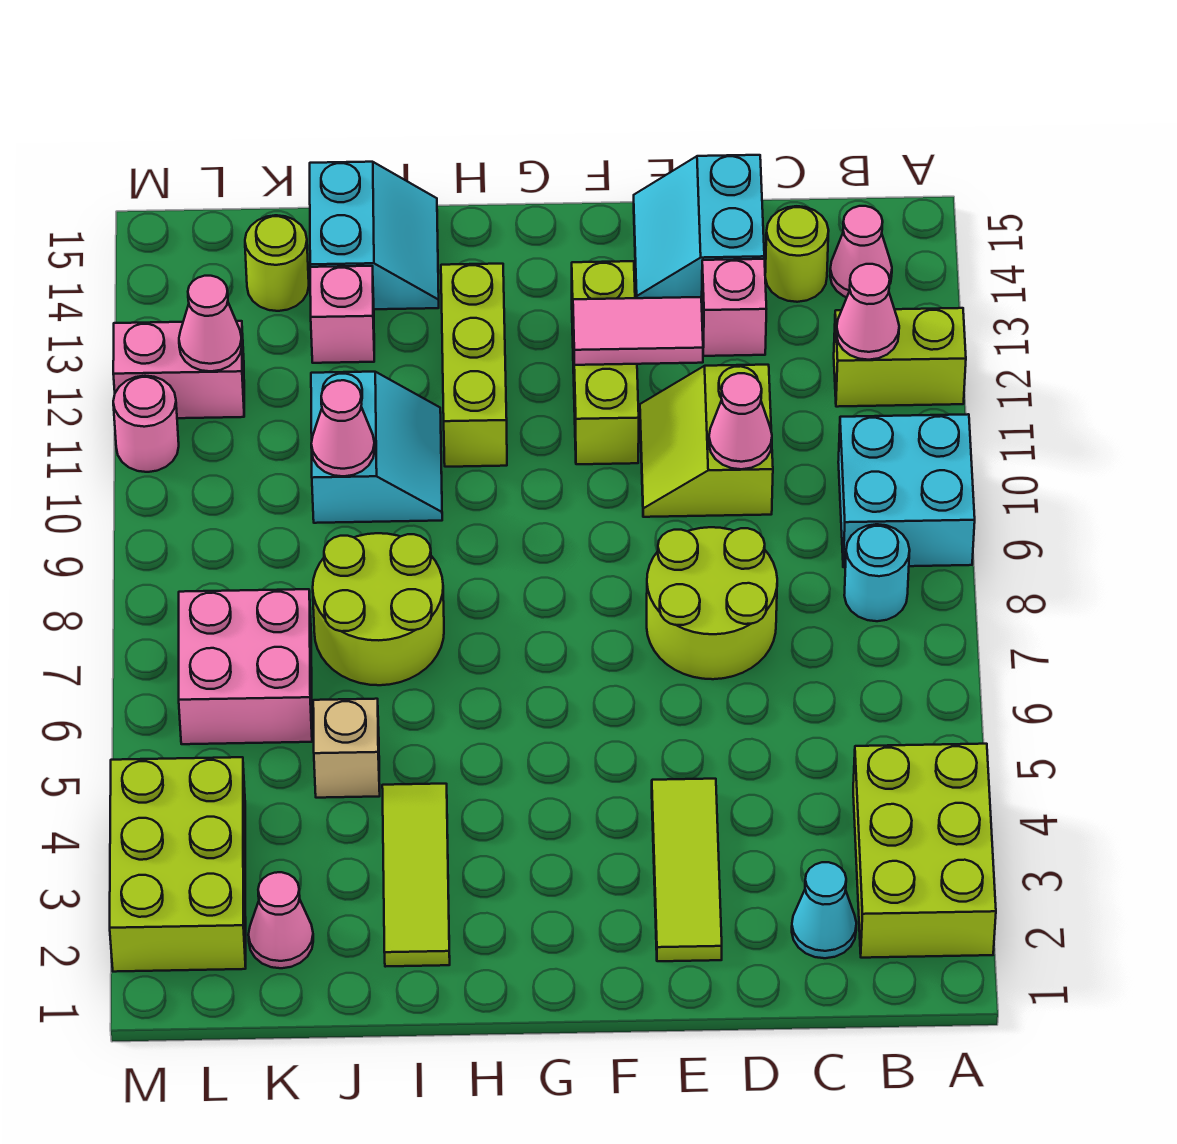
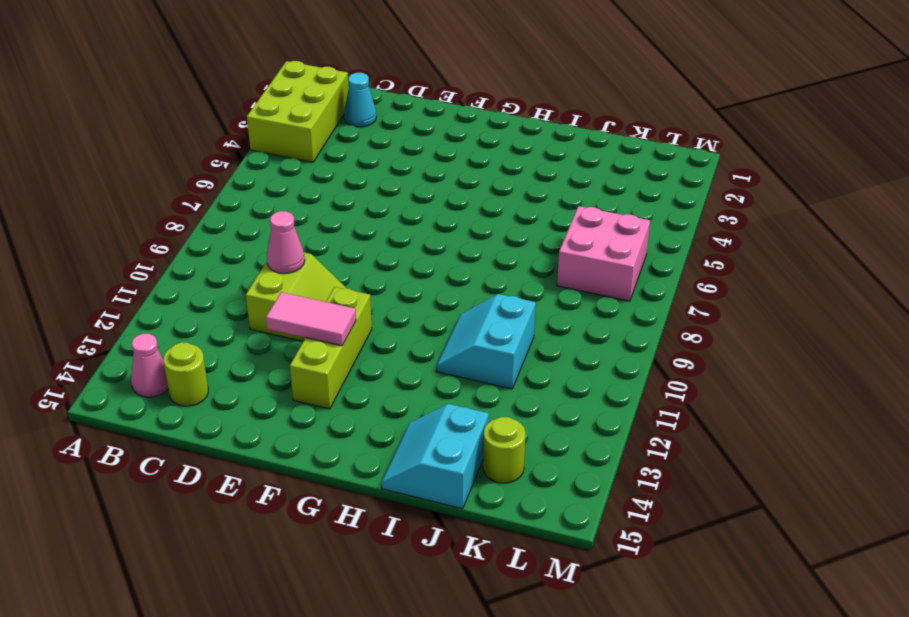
none -> cyan brick A9:B10 level 1
none -> lime brick A12:B12 level 1
none -> cyan round brick B8 level 1
none -> lime round brick D7:E8 level 1

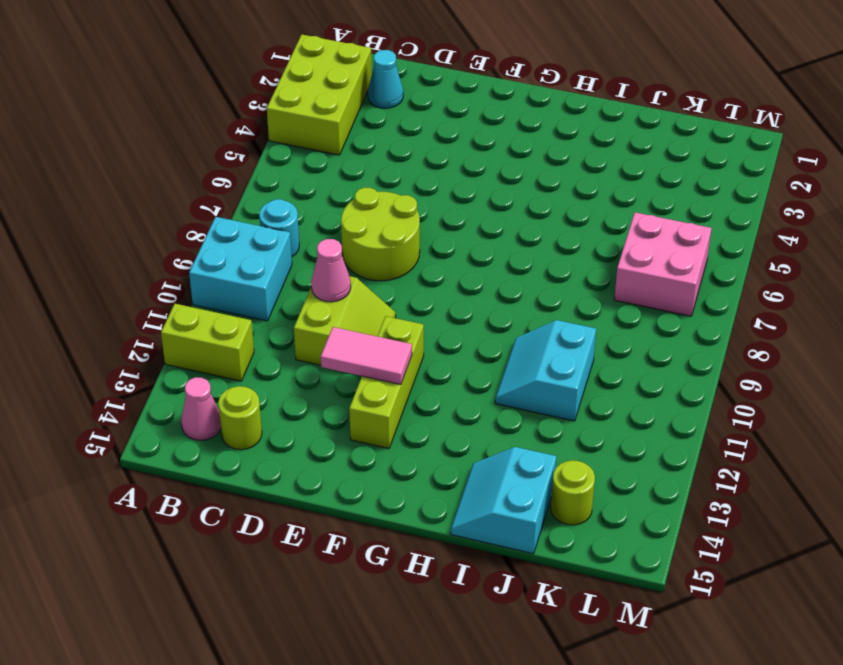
none -> pink brick D13 level 1
none -> cyan slope D14:E15 level 1 top D
none -> lime tile E2:E4 level 1
none -> lime brick H11:H13 level 1

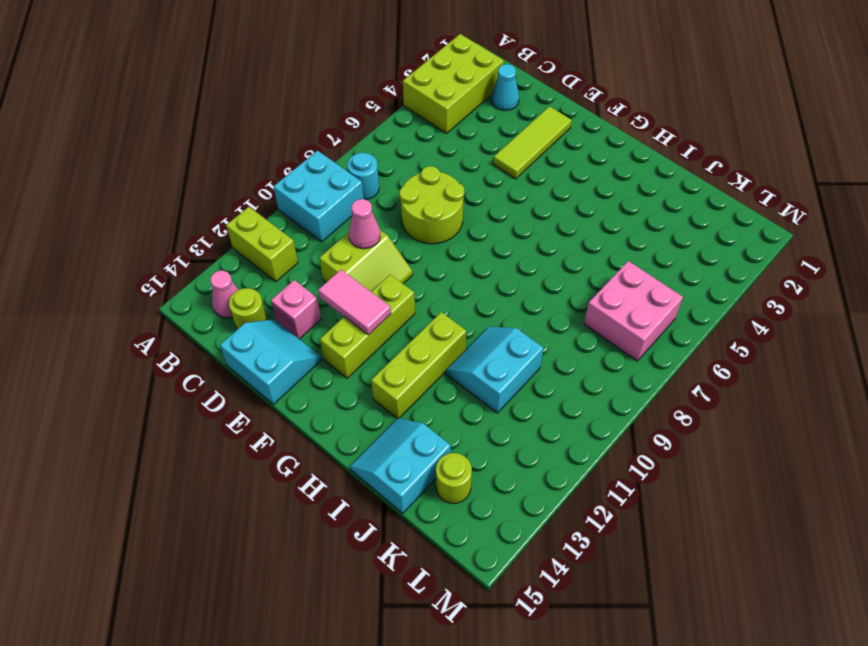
cyan slope D14:E15 level 1 top 15 -> cyan slope D14:E15 level 1 top D
none -> lime tile I2:I4 level 1
none -> lime round brick I7:J8 level 1
none -> tan brick J5 level 1
none -> pink brick J13 level 1

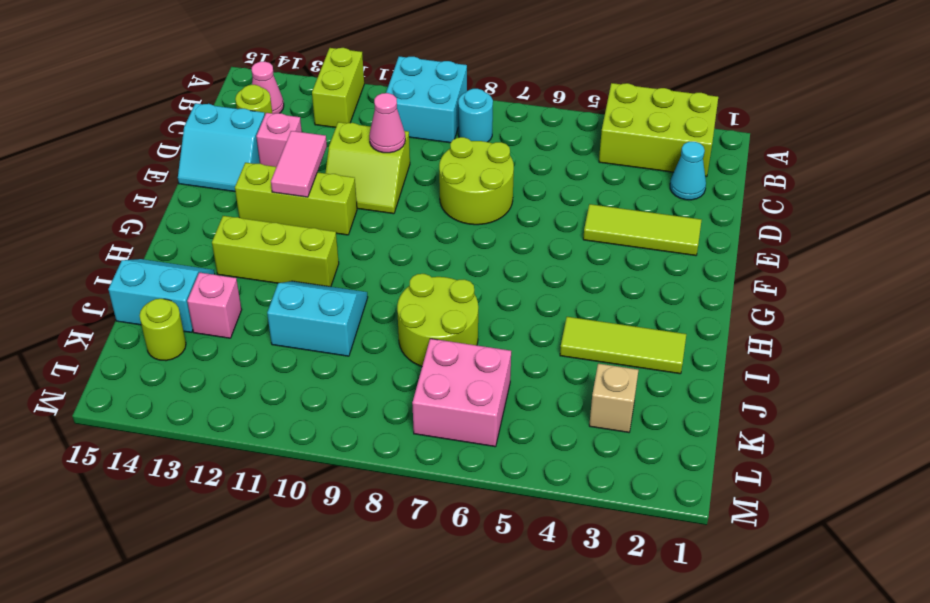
tan brick K3 level 1 -> tan brick J5 level 1
none -> pink cone K2 level 1
none -> lime brick L2:M4 level 1
none -> pink brick L12:M12 level 1
none -> pink round brick M11 level 1

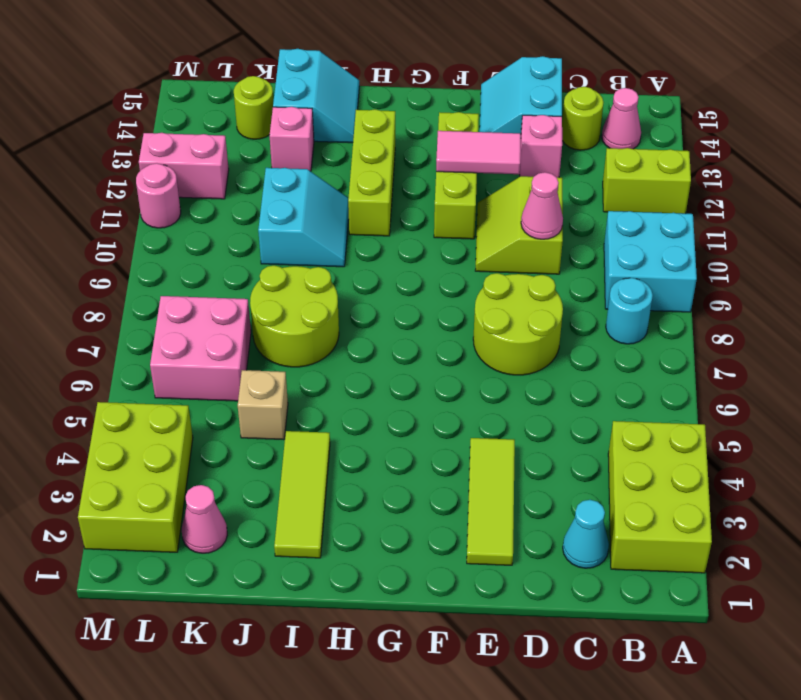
none -> pink cone B12 level 2
none -> pink cone J10 level 2
none -> pink cone L12 level 2

